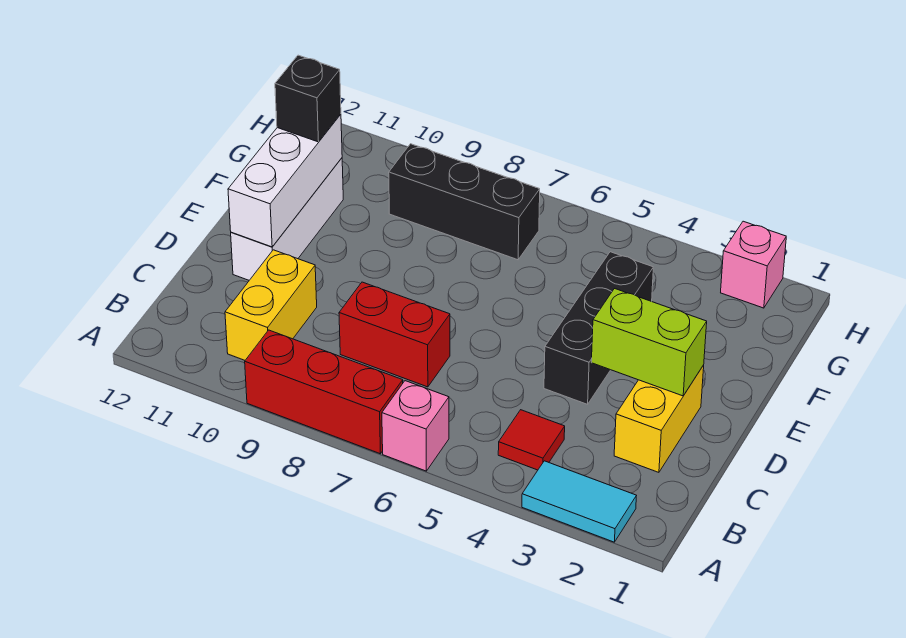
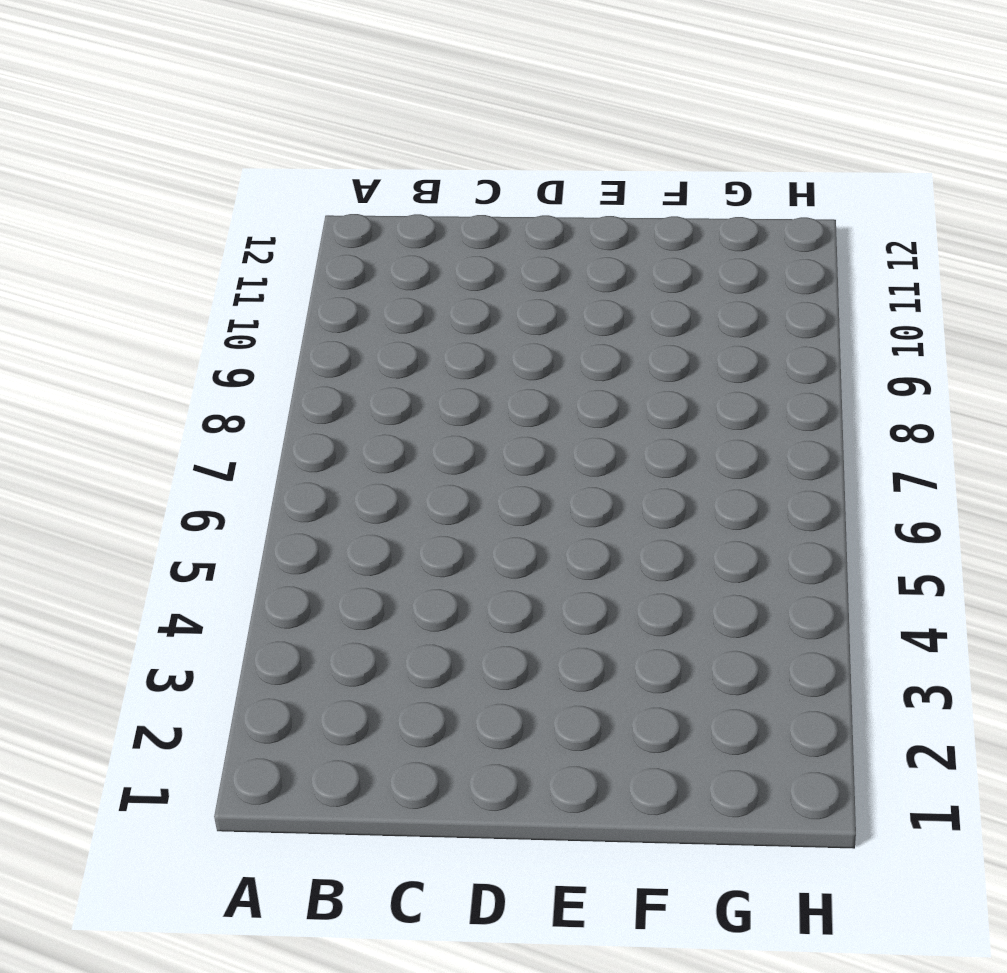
none -> cyan tile A2:A3 level 1
none -> pink brick A6 level 1
none -> red brick A7:A9 level 1

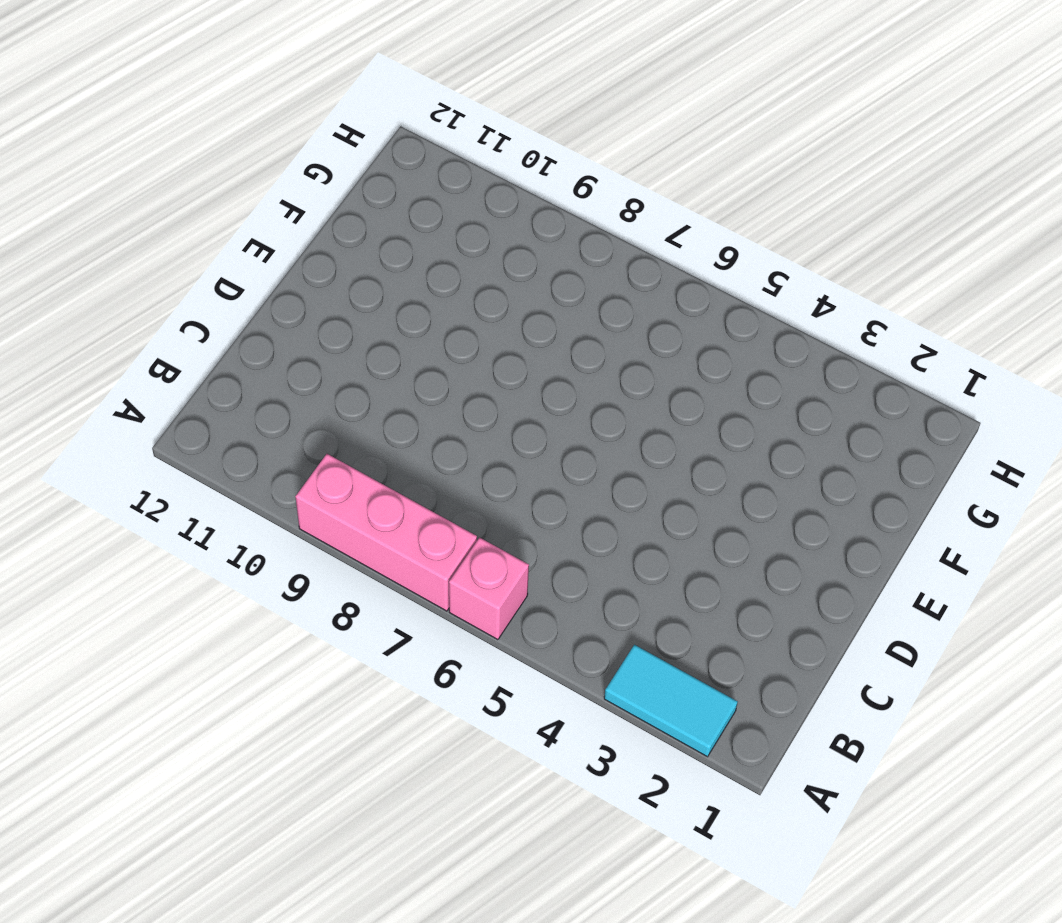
pink brick A7:A9 level 1 -> red brick A7:A9 level 1
none -> red tile B4 level 1
none -> yellow brick B10:C10 level 1
none -> yellow brick C2:D2 level 1

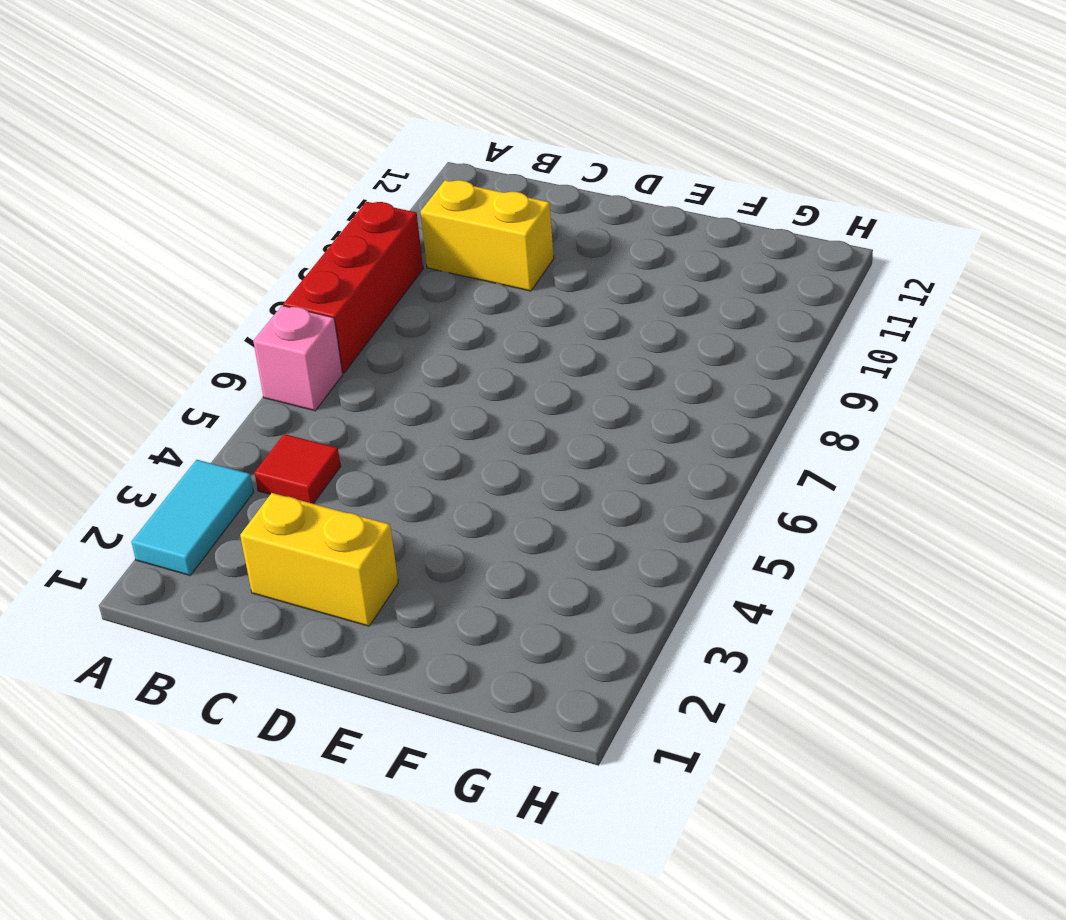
none -> red brick C7:C8 level 1
none -> black brick D4:F4 level 1
none -> white brick D11:F11 level 1

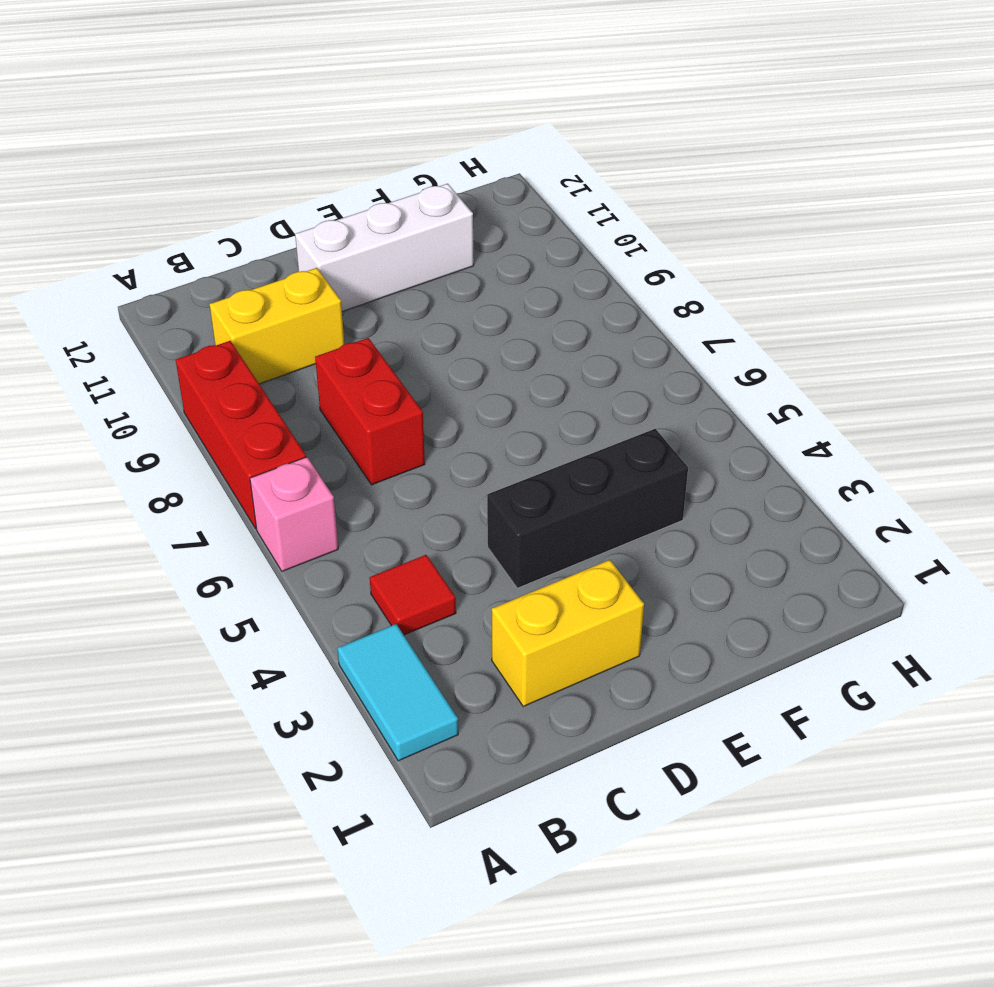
none -> black brick G7:G9 level 1
none -> pink brick H2 level 1
none -> lime brick D2:D3 level 2

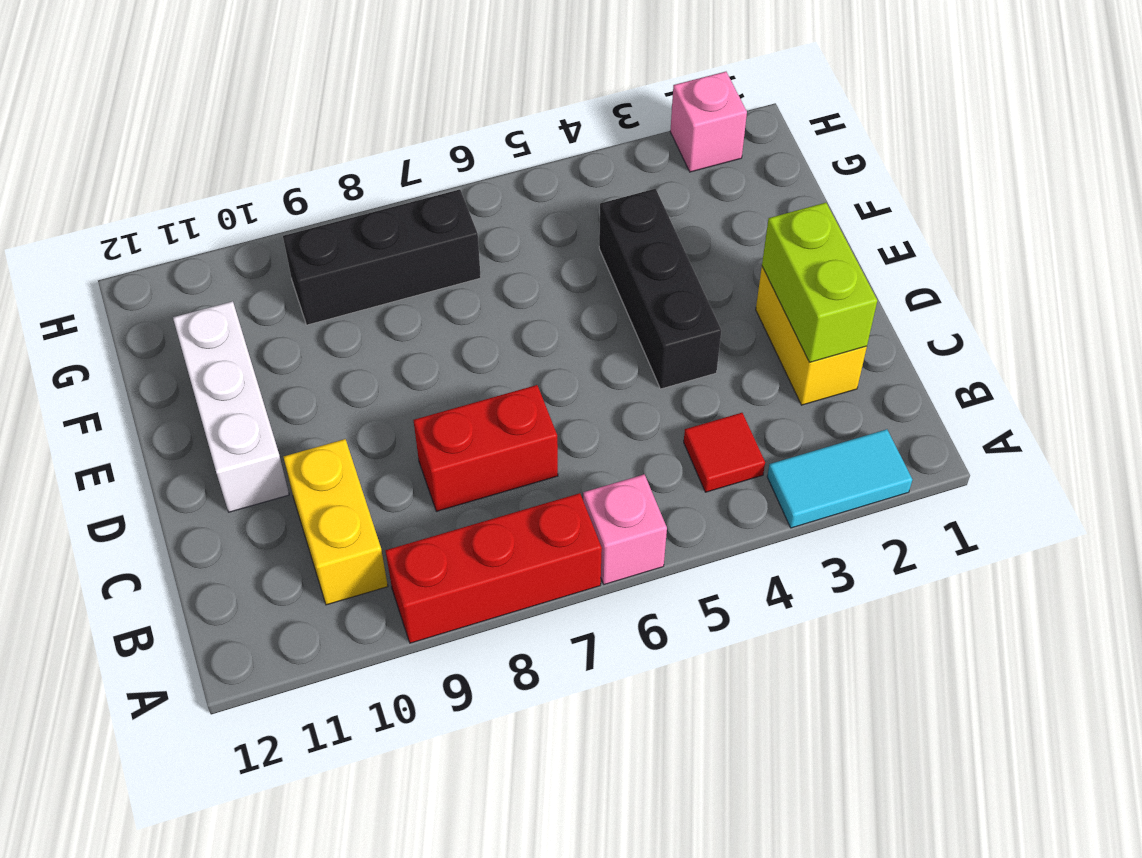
lime brick C2:D2 level 2 -> lime brick D2:D3 level 2
none -> white brick D11:F11 level 2
none -> black brick F11 level 3

